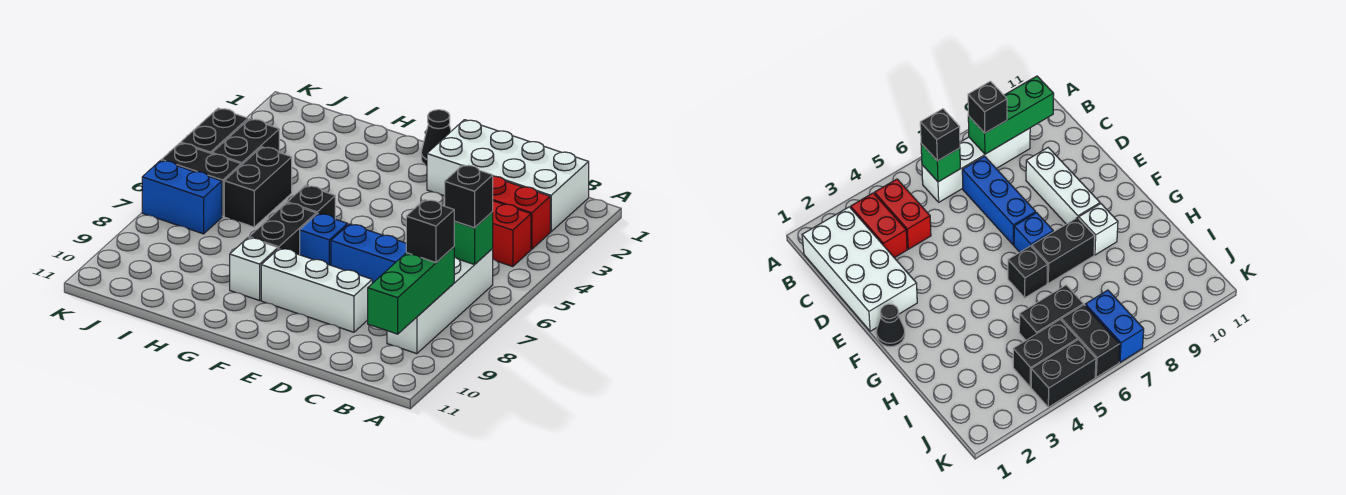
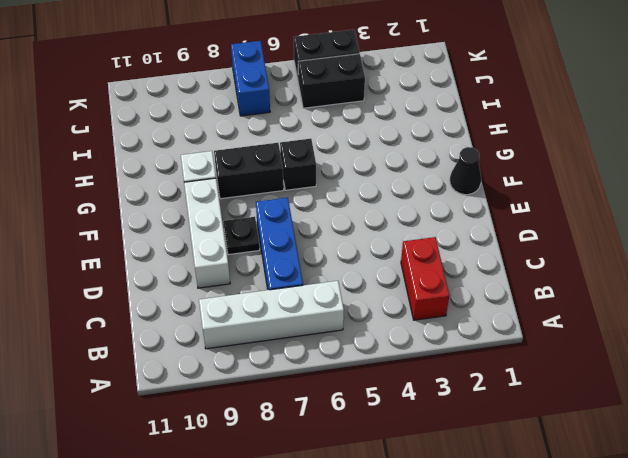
black plate E8 level 1 -> none
none -> white brick B1:E2 level 1
none -> red brick B4:C4 level 1
none -> blue brick F7 level 1

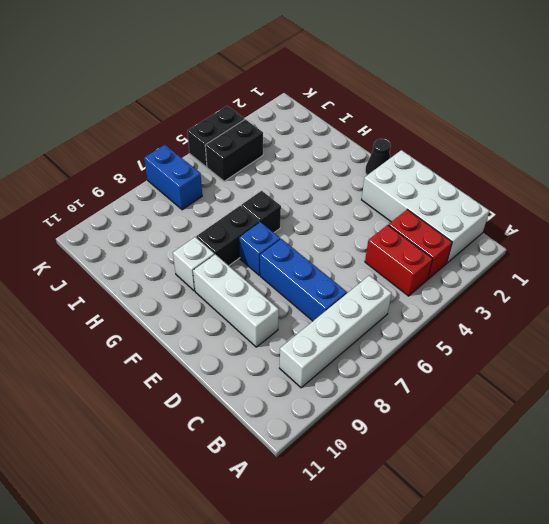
none -> black brick I5:I6 level 1
none -> black brick J6:K6 level 1
none -> green brick B6 level 2

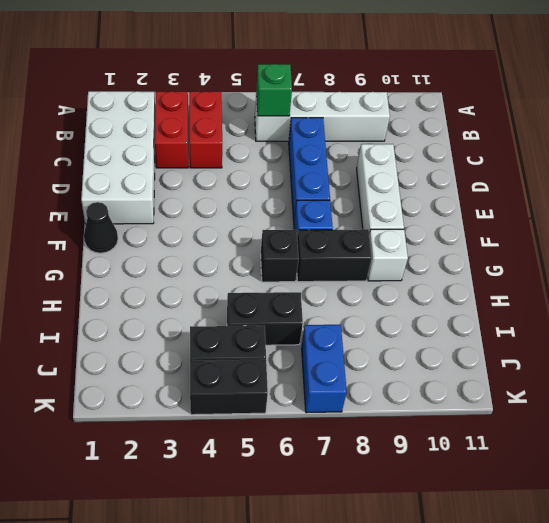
none -> black brick J6:K6 level 1
none -> green brick B8:B10 level 2
none -> black brick B6 level 3

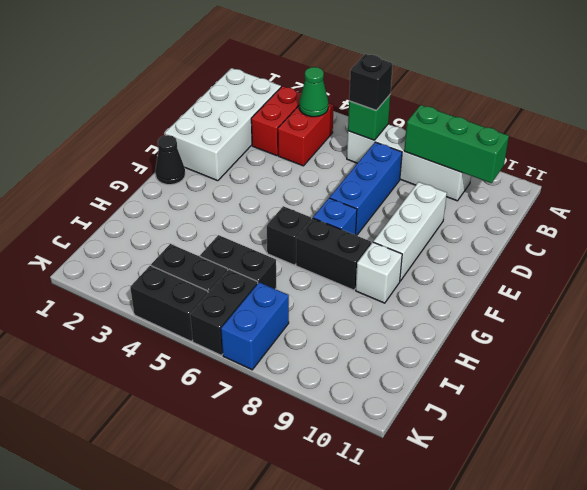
green cone B4 level 2 -> none
none -> black brick B8 level 3

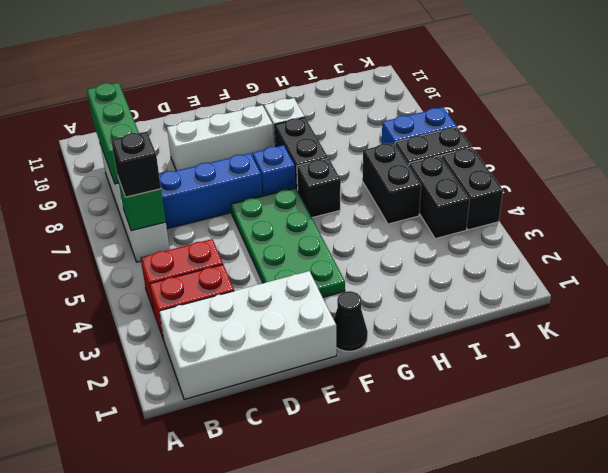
green plate E3:F6 level 1 -> none
none -> black brick B8 level 3

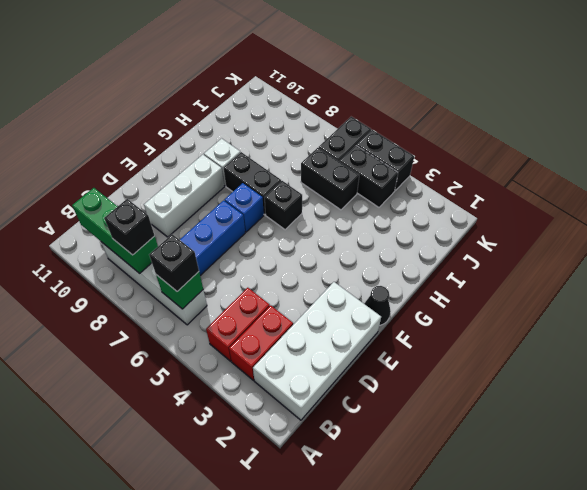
none -> blue brick J7:K7 level 1

